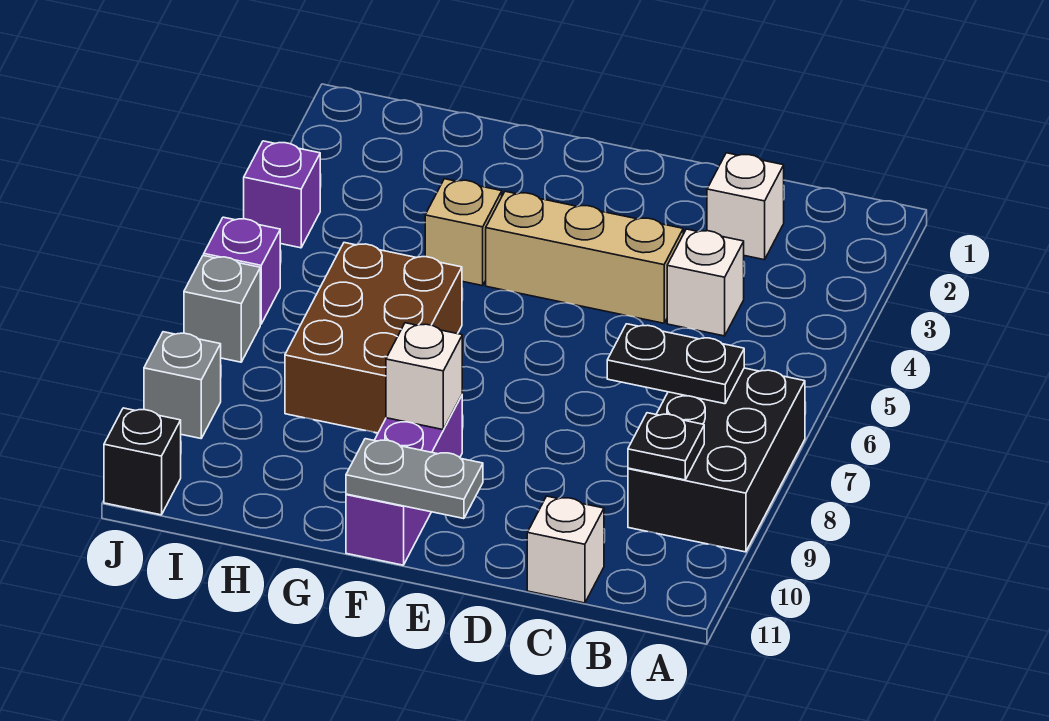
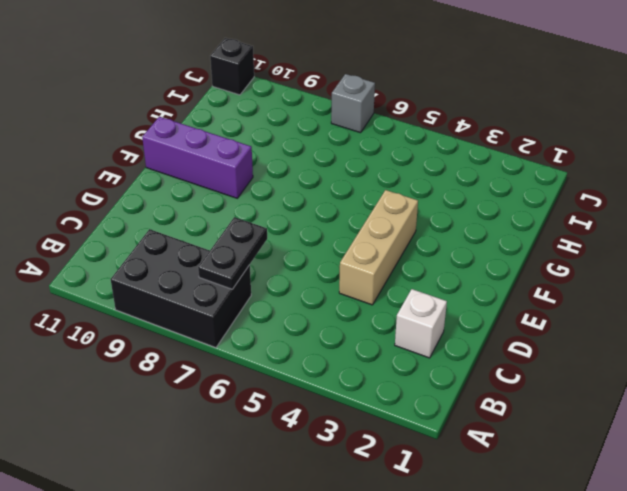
none -> white brick C4 level 1
none -> white brick C11 level 1
none -> tan brick G4 level 1

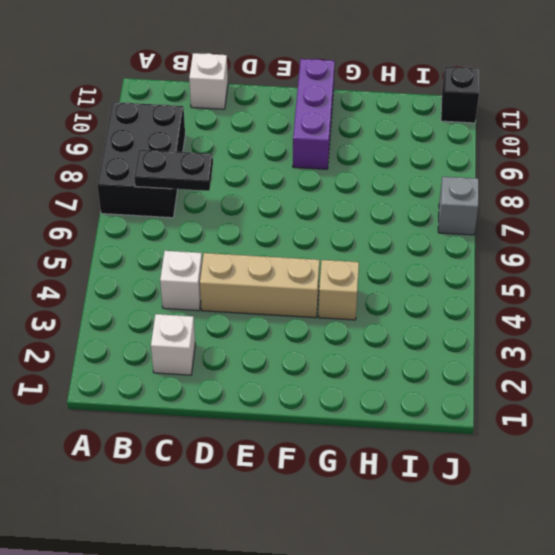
none -> brown brick G6:H8 level 1
none -> purple brick J4 level 1
none -> purple brick J6 level 1

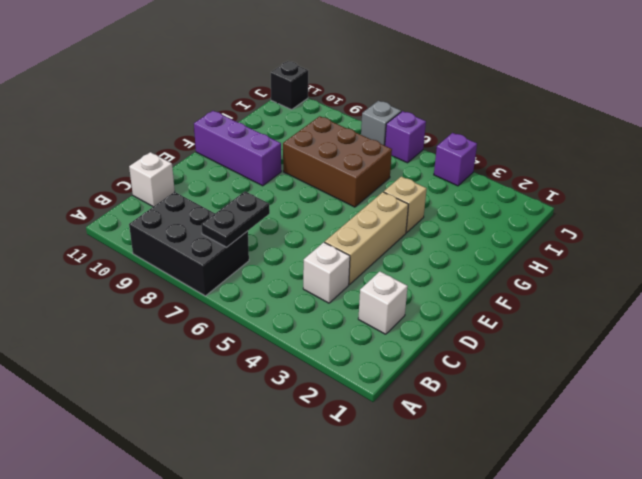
none -> grey brick J9 level 1
none -> black plate B9 level 2
none -> grey plate E11:F11 level 2

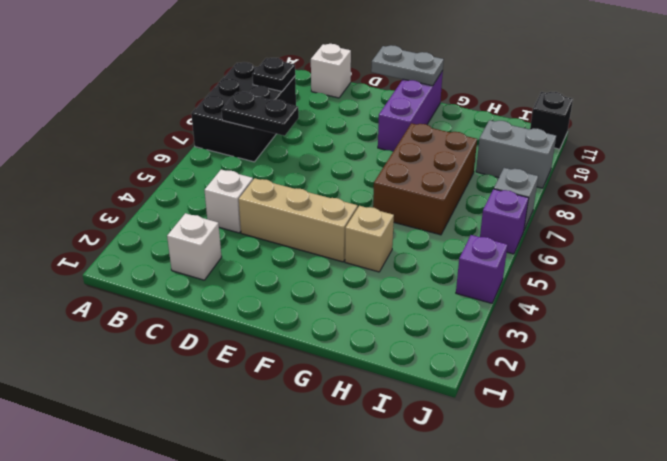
grey brick I9:J9 level 1 -> grey brick J9 level 1
none -> white brick F9 level 2

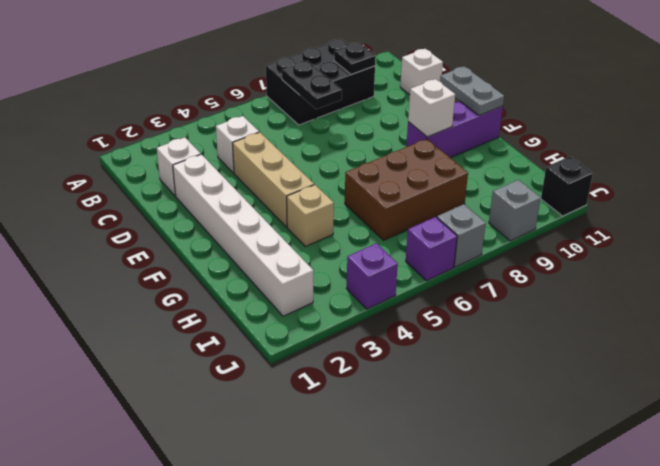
white brick D2:I2 level 1 -> none

